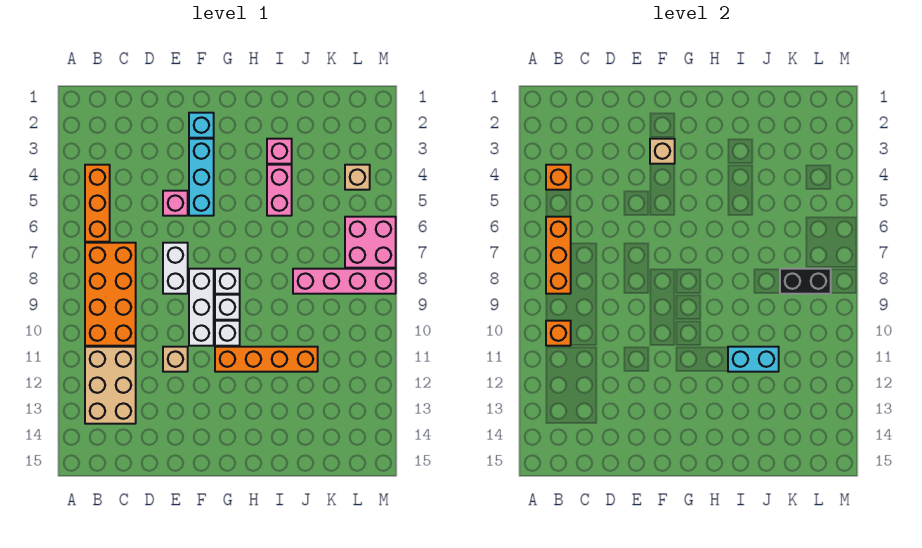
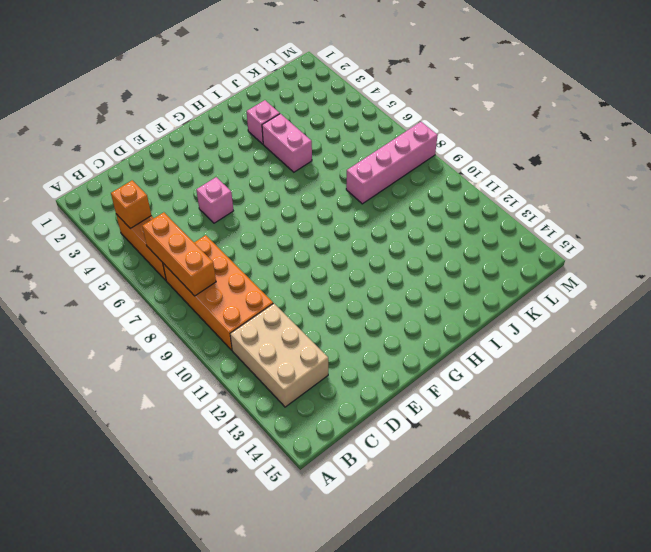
none -> white brick E7:E8 level 1
none -> tan brick E11 level 1
none -> cyan brick F2 level 1

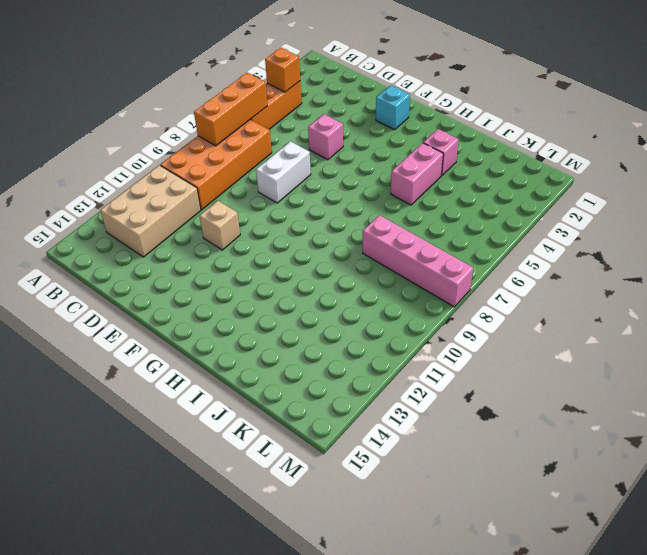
none -> cyan brick F3:F5 level 1
none -> white brick F8:F10 level 1
none -> white brick G8 level 1

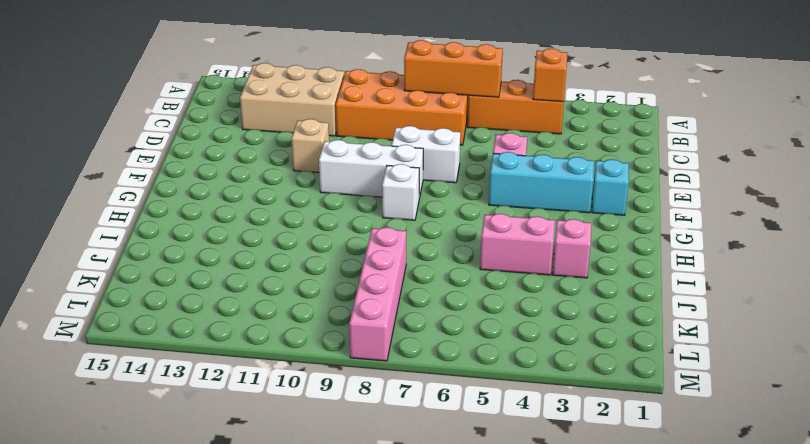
none -> white brick G9 level 1
none -> white brick G10 level 1
none -> orange brick G11:J11 level 1

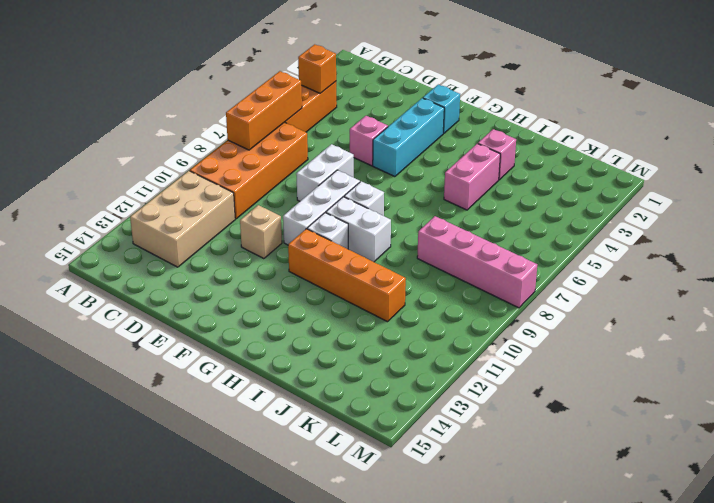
white brick G9:H9 level 1 -> white brick G9 level 1
none -> tan brick L4 level 1
none -> pink brick L6:M7 level 1
none -> orange brick B10 level 2

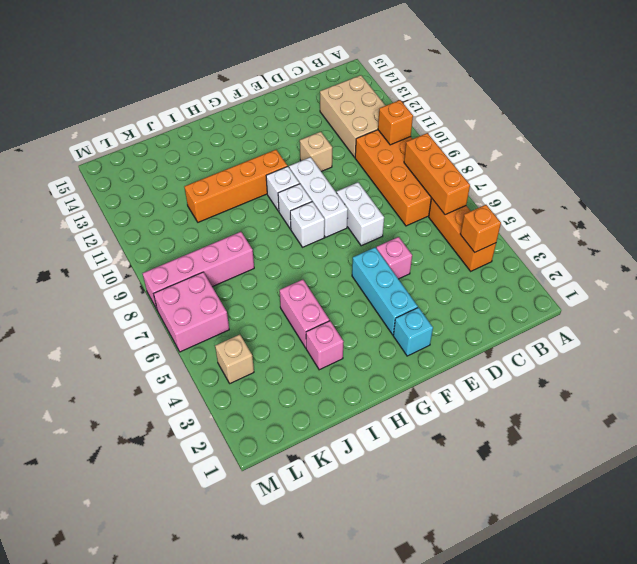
none -> tan brick F3 level 2
none -> cyan brick I11:J11 level 2
none -> black brick K8:L8 level 2

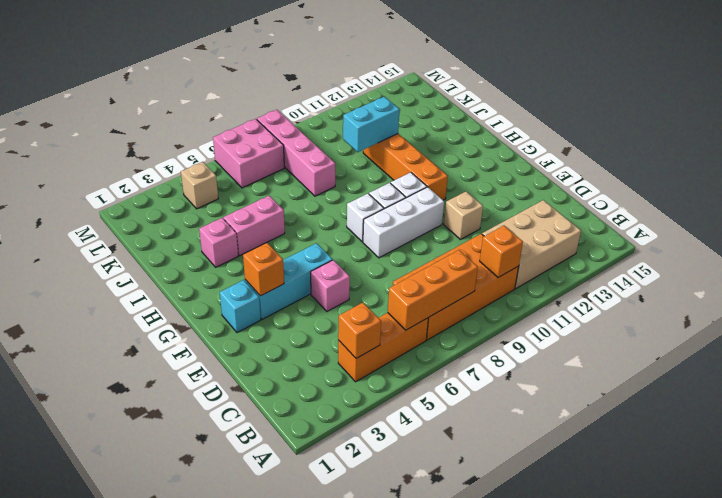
orange brick F3 level 2 -> tan brick F3 level 2
cyan brick J10:J11 level 2 -> cyan brick I11:J11 level 2
none -> white brick E7:E8 level 1
none -> black brick K8:L8 level 2

